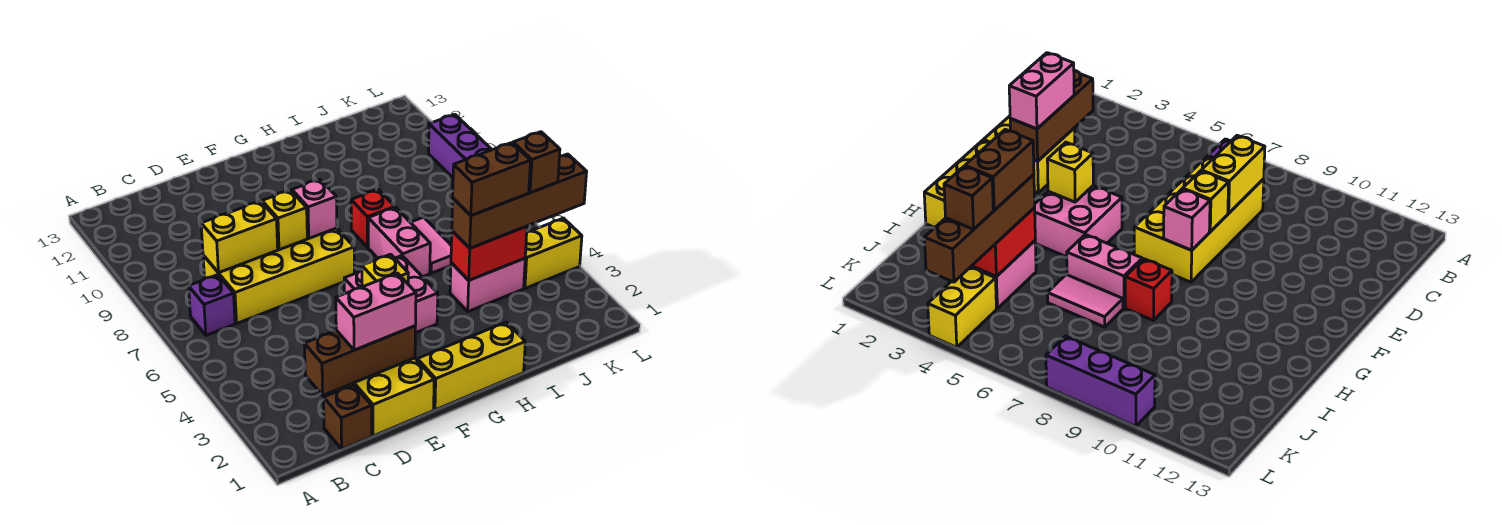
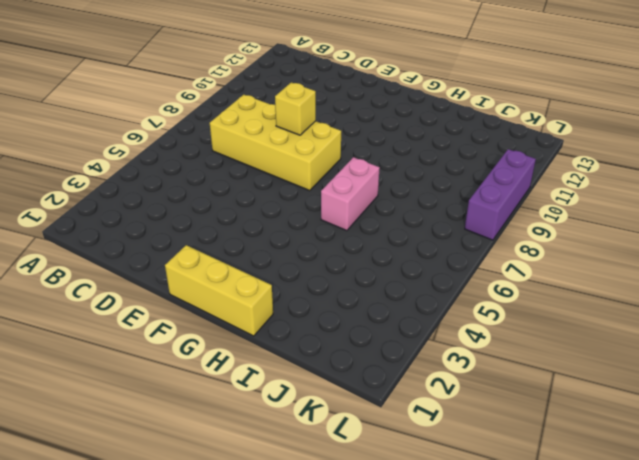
none -> purple brick B7 level 1
none -> brown brick C1 level 1
none -> yellow brick D1:E2 level 1

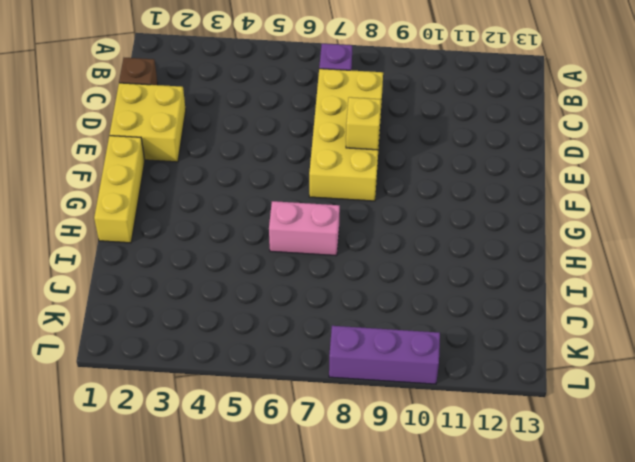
none -> pink brick F4:G5 level 1
none -> red brick H8 level 1
none -> pink brick I4:J4 level 1

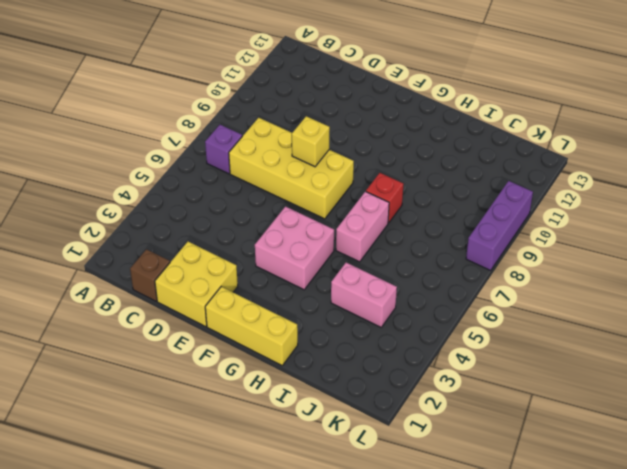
none -> pink tile I6:I7 level 1
none -> yellow brick K4:L4 level 1
none -> brown brick C2:E2 level 2

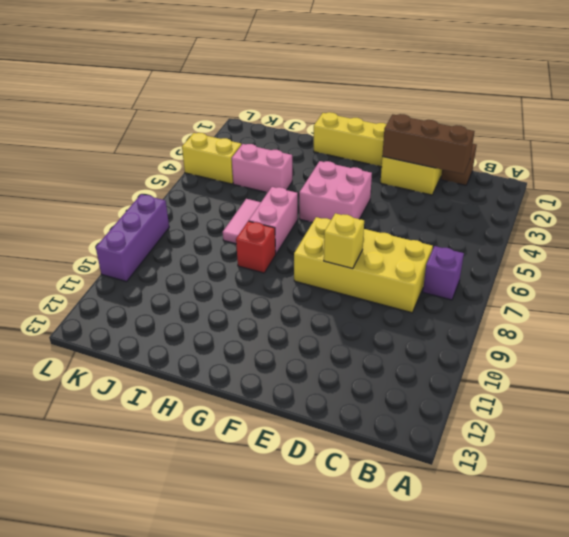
none -> yellow brick C8:D8 level 2
none -> yellow brick F4 level 2
none -> pink brick F8 level 2

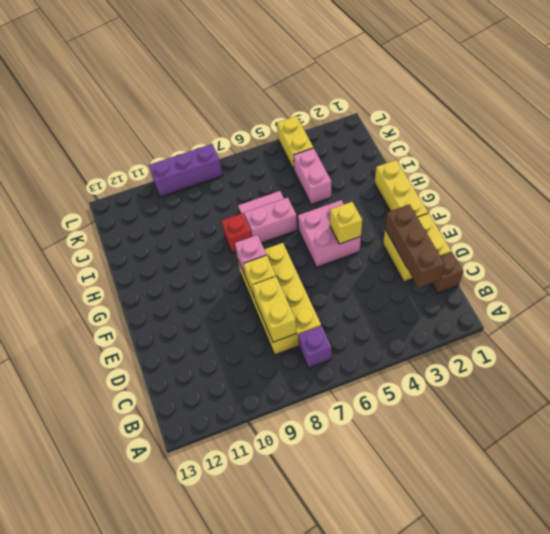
none -> red brick I4:J4 level 2
none -> pink brick D2:E2 level 3
none -> brown brick I4:L4 level 3

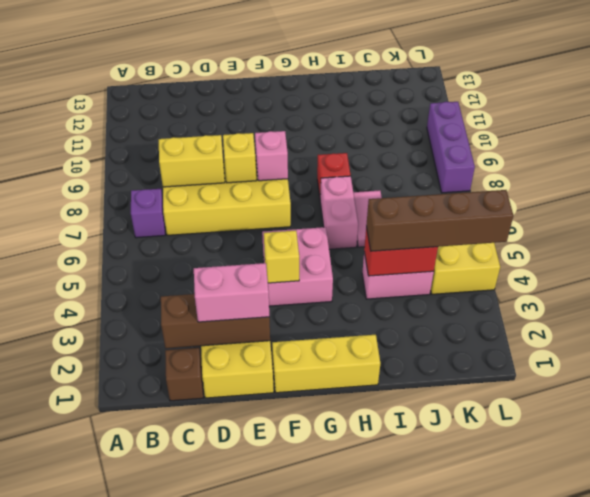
none -> brown brick I4:J4 level 4
none -> brown brick K4 level 4

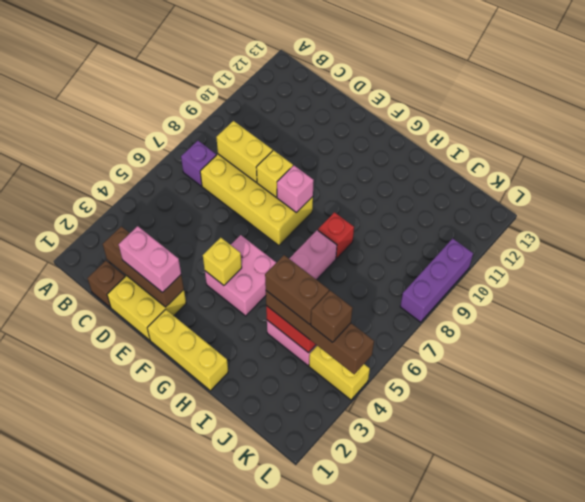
none -> pink tile I6:I7 level 1

